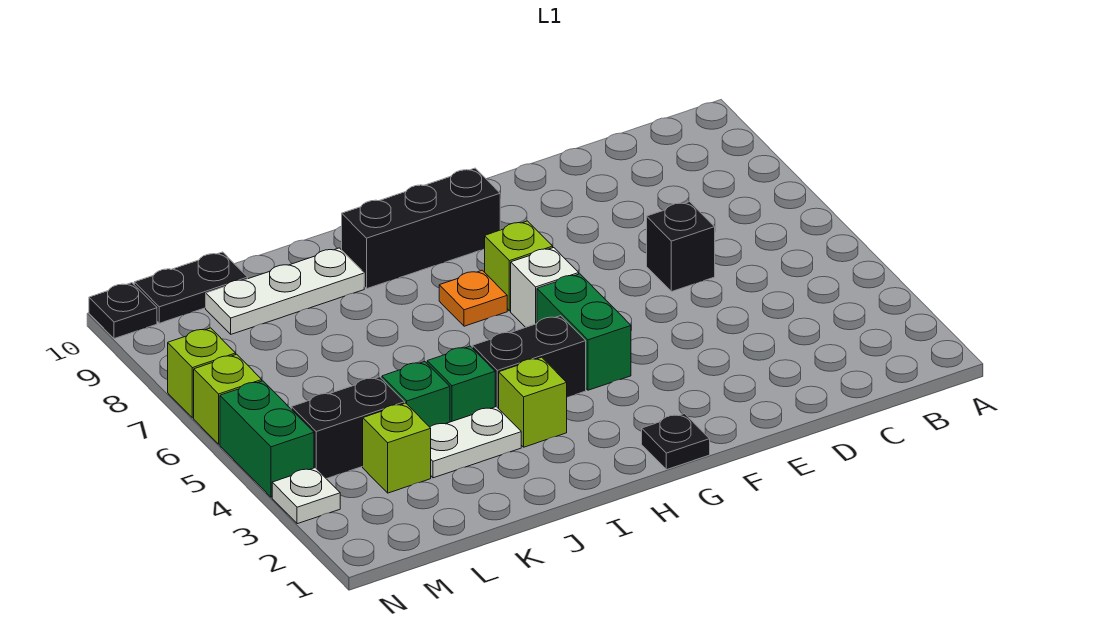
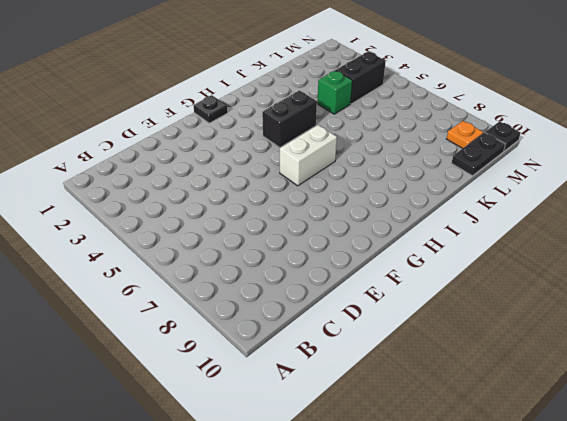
white brick G6:H6 level 1 -> white brick G6 level 1
orange plate M9 level 1 -> orange plate H7 level 1
none -> black brick D6 level 1
none -> green brick G4:G5 level 1
none -> lime brick G7 level 1

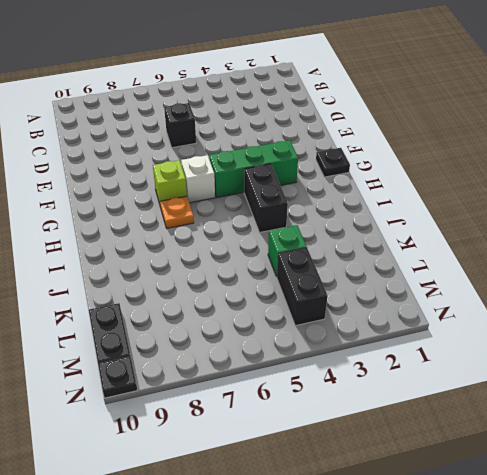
green brick G3:G5 level 1 -> green brick G4:G5 level 1
none -> black brick G9:I9 level 1
none -> lime brick I3 level 1
none -> white plate J3:K3 level 1

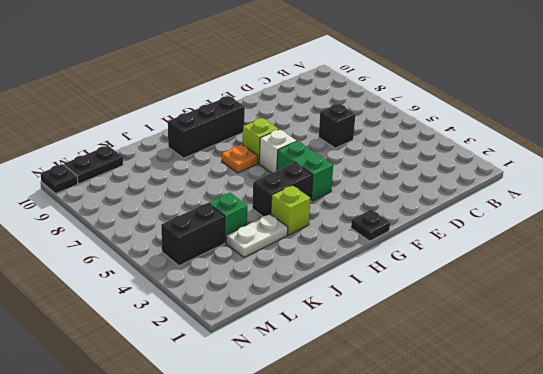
none -> green brick J4 level 1
none -> white plate J9:L9 level 1
none -> lime brick L3 level 1

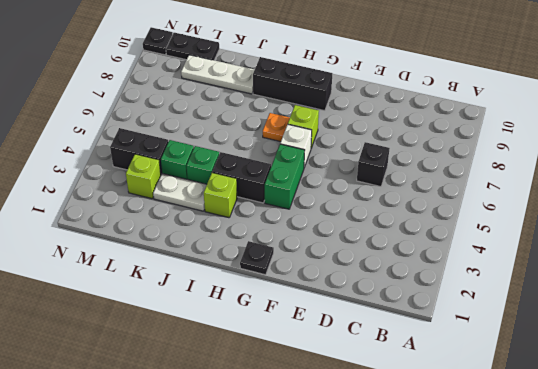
none -> white plate N3 level 1
none -> green brick N4:N5 level 1
none -> lime brick N6 level 1

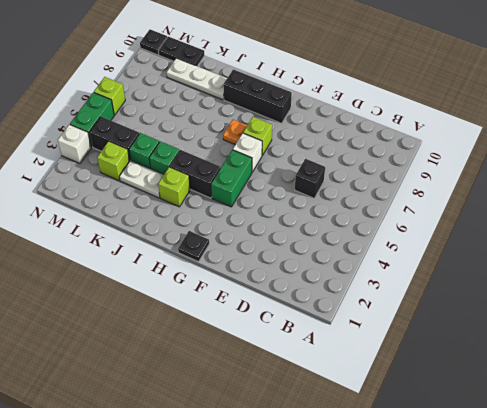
white brick N3 level 1 -> white plate N3 level 1
none -> lime brick N7 level 1

